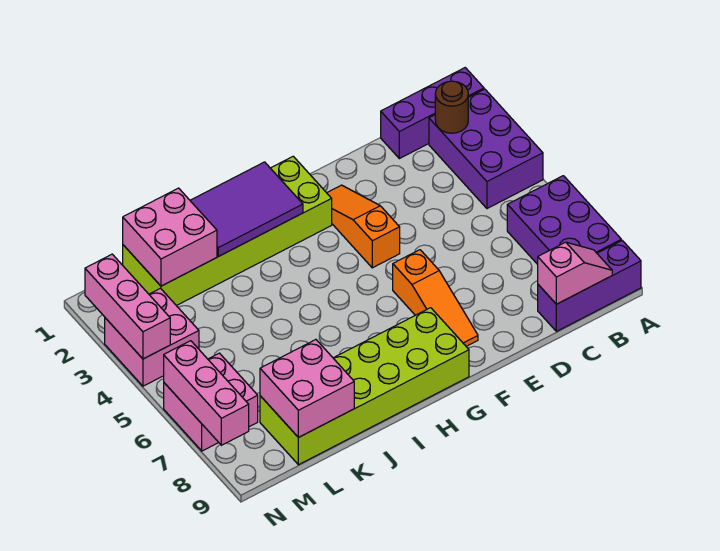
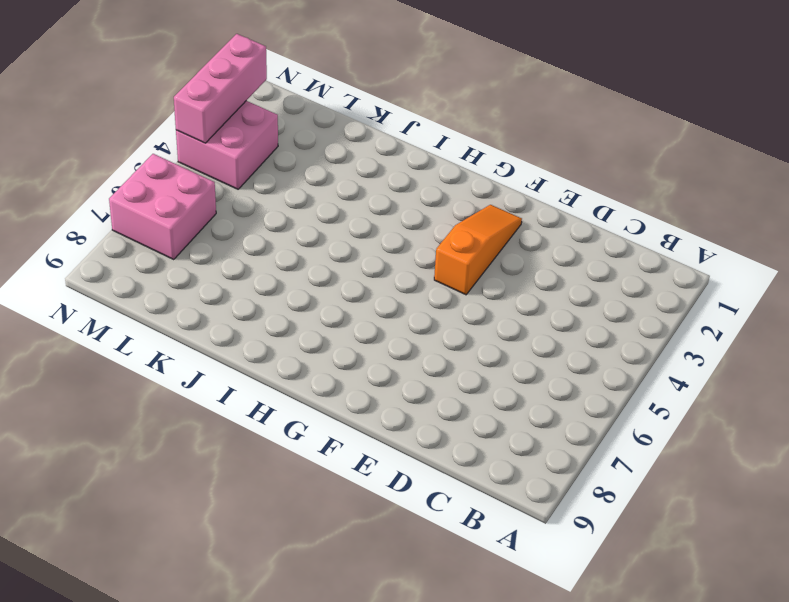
none -> purple brick A1:C1 level 1
none -> purple brick A2:B4 level 1
none -> purple brick A6:B8 level 1

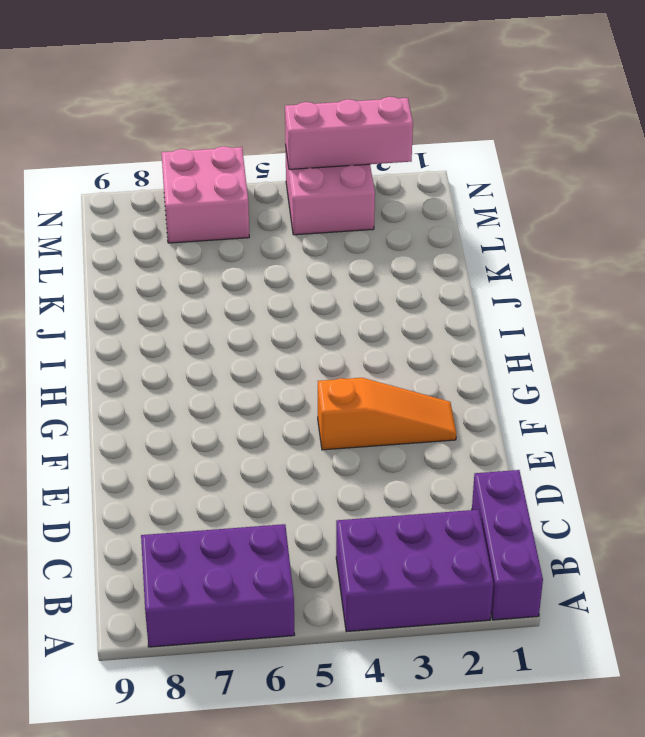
none -> purple brick A9:C9 level 1
none -> orange slope F6:F8 level 1 top 6
none -> lime brick G1:L2 level 1

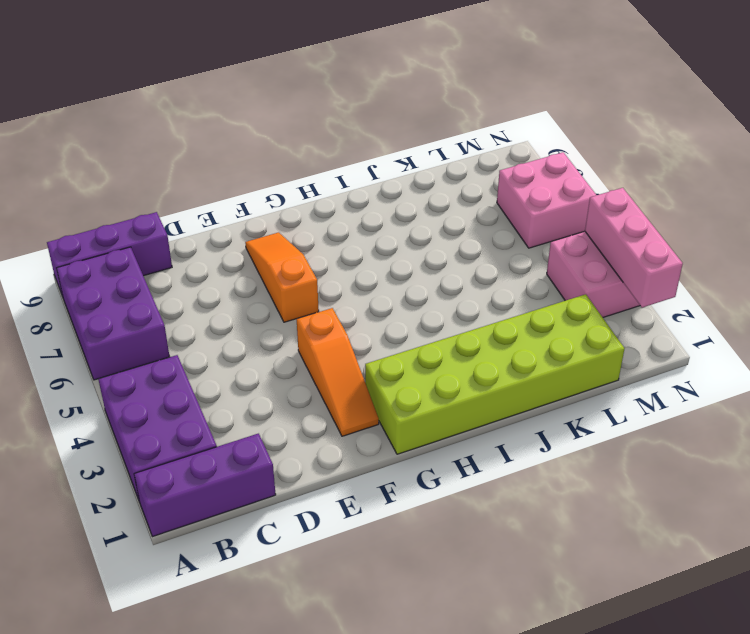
none -> lime brick G8:L9 level 1
none -> brown round brick B2 level 2
none -> pink slope B9:C9 level 2 top C

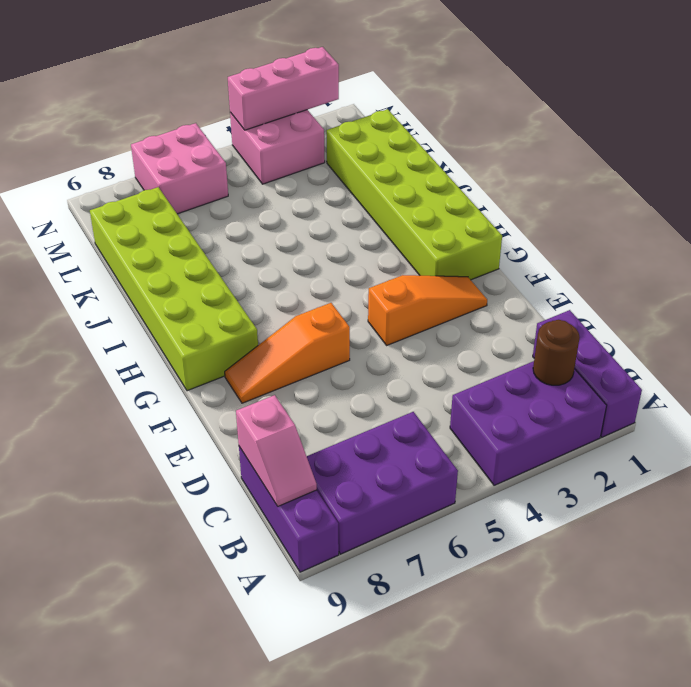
none -> purple tile H1:J2 level 2
none -> pink brick K1:L2 level 2
none -> pink brick K8:L9 level 2

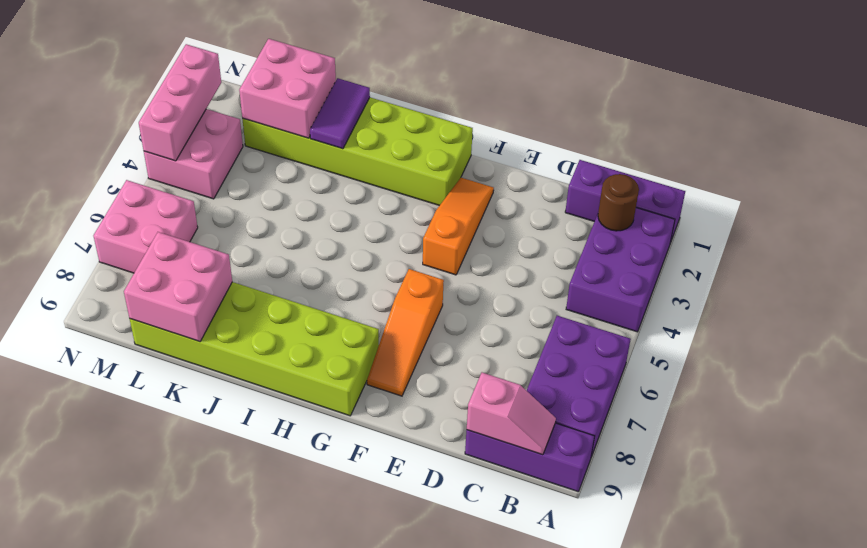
purple tile J1:J2 level 2 -> purple tile H1:J2 level 2
none -> pink brick N6:N8 level 2

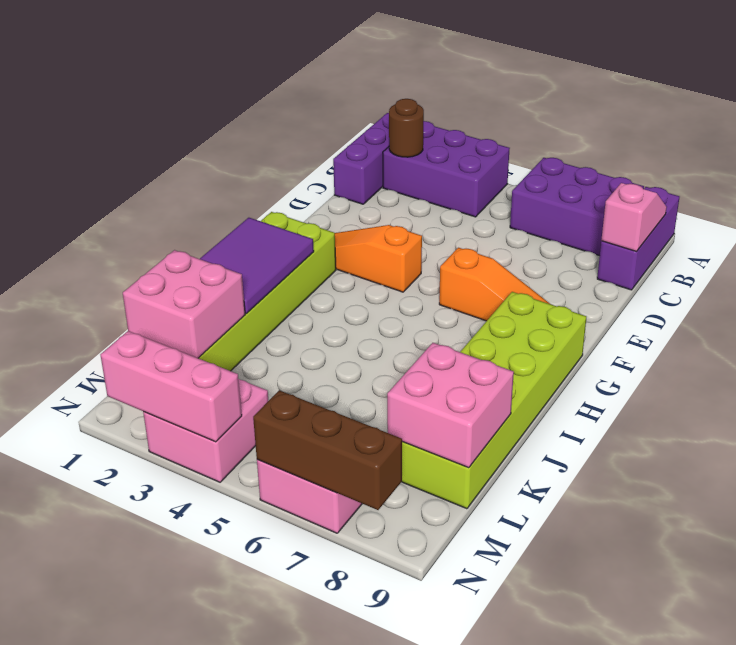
brown brick N6:N8 level 2 -> pink brick N6:N8 level 2

